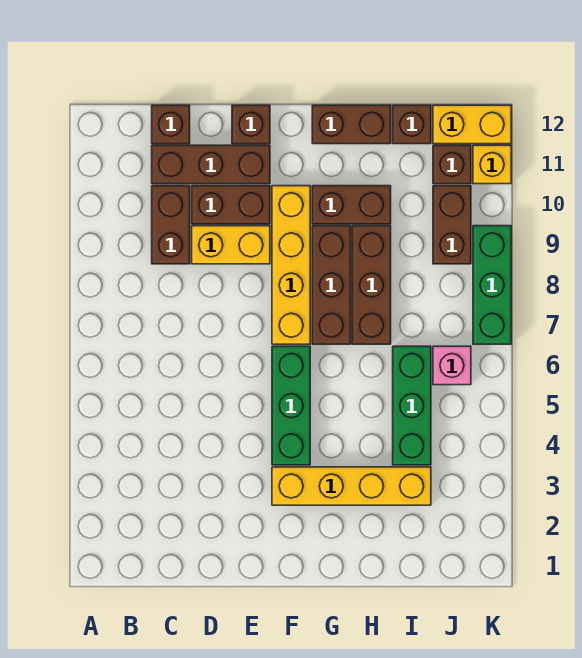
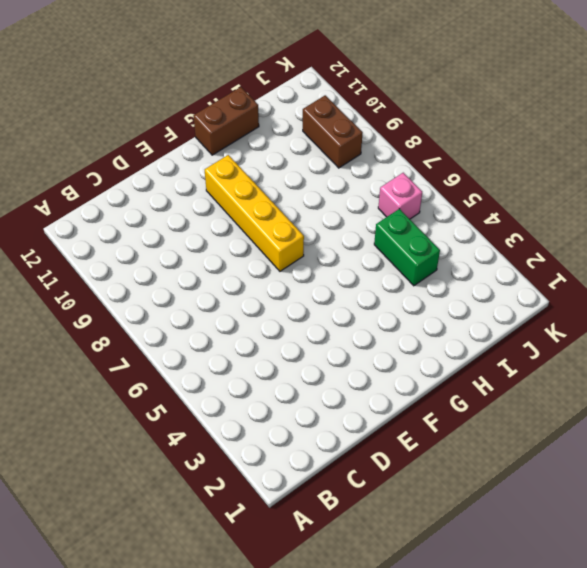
green brick I4:I5 level 1 -> green brick I4:I6 level 1
none -> brown brick C9:C10 level 1
none -> brown brick C11:E11 level 1
none -> brown brick C12 level 1

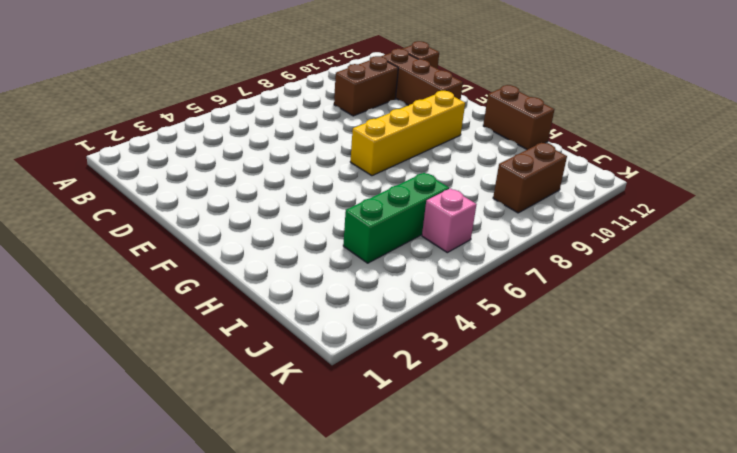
none -> yellow brick D9:E9 level 1
none -> brown brick D10:E10 level 1
none -> brown brick E12 level 1

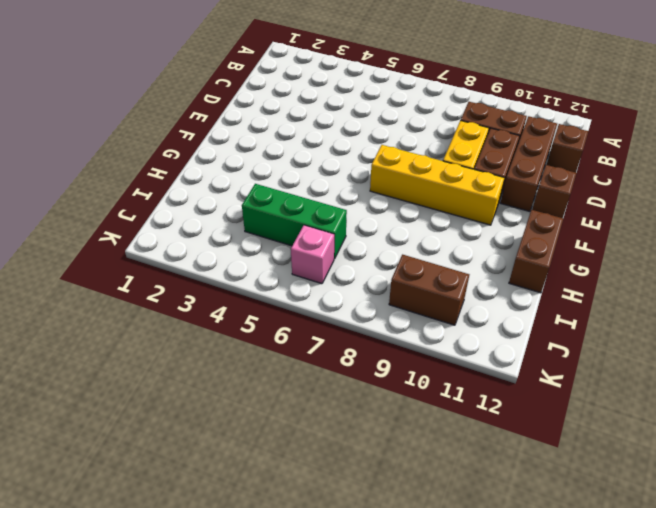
none -> yellow brick F3:I3 level 1
none -> green brick F4:F6 level 1
none -> brown brick G7:G9 level 1

